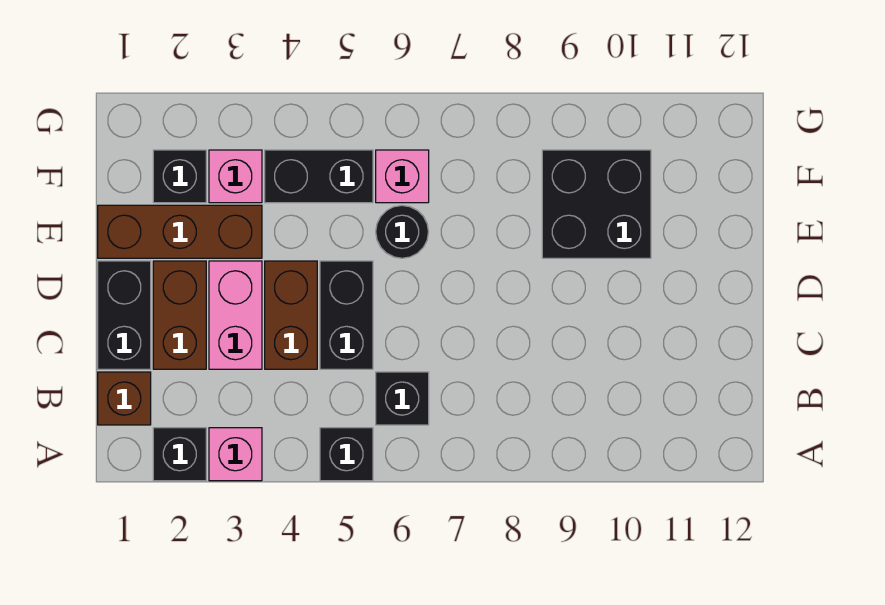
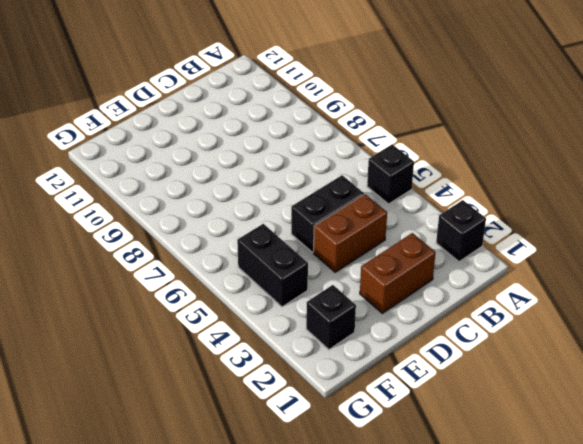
none -> pink brick A3 level 1
none -> brown brick B1 level 1
none -> black brick B6 level 1

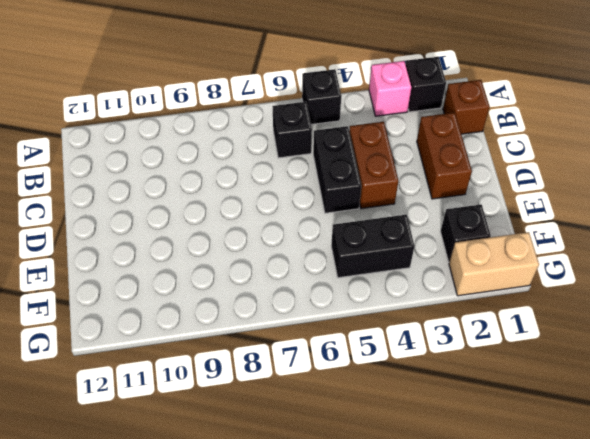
tan brick G1:G2 level 1 -> none
none -> black brick C1:D1 level 1
none -> pink brick C3:D3 level 1
none -> brown brick E1:E3 level 1

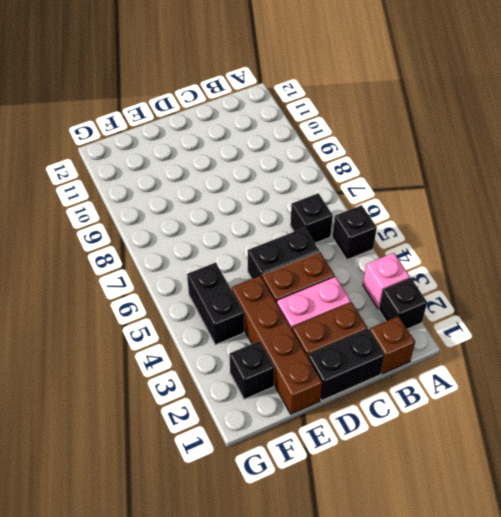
brown brick E1:E4 level 1 -> brown brick E1:E3 level 1
none -> black round brick E6 level 1
none -> black brick E9:F10 level 1
none -> pink brick F3 level 1

